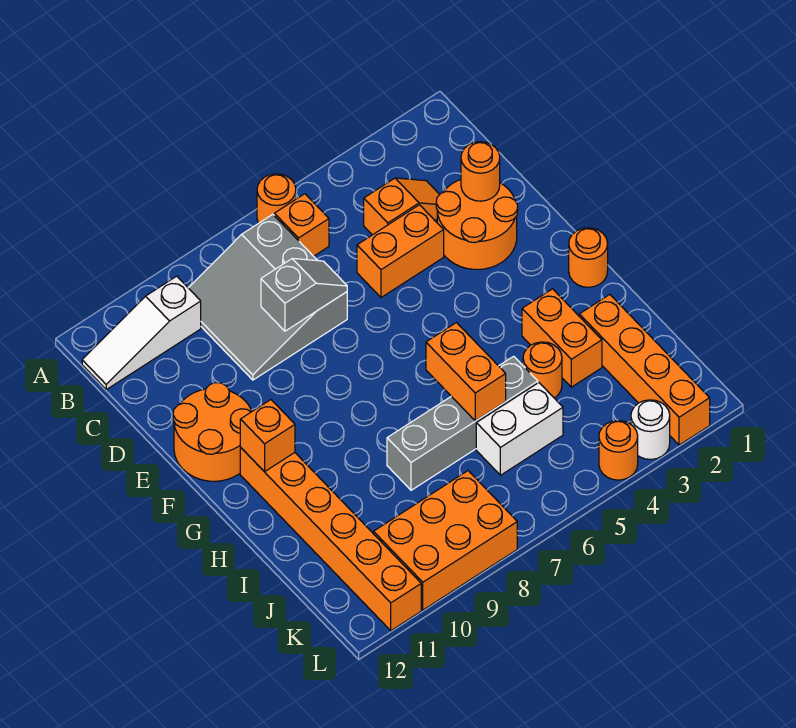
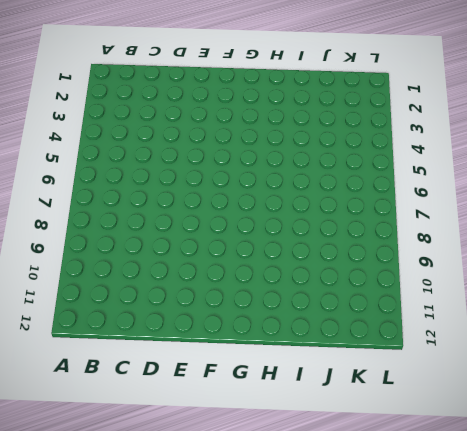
none -> orange round brick A6 level 1
none -> orange brick B6 level 1
none -> grey slope B7:D9 level 1 top 7

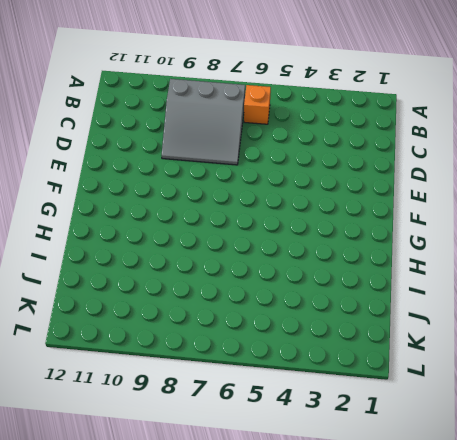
grey slope B7:D9 level 1 top B -> grey slope B7:D9 level 1 top 7
none -> orange round brick A6 level 1
none -> white slope B10:B12 level 1 top 10
none -> orange slope C3:C4 level 1 top 4

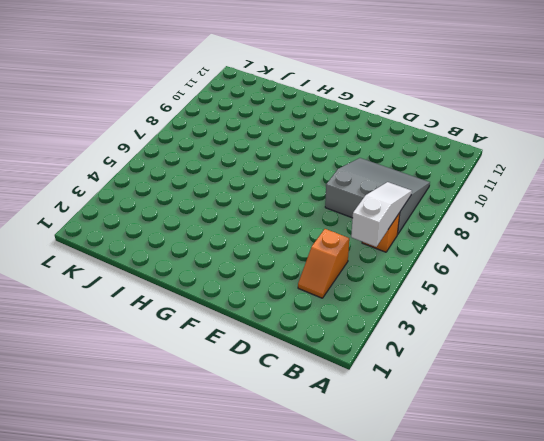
white slope B5:B7 level 2 top 5 -> white slope B10:B12 level 1 top 10
none -> orange round brick A6 level 1
none -> orange round brick D2:E3 level 1
none -> orange brick D4:D5 level 1

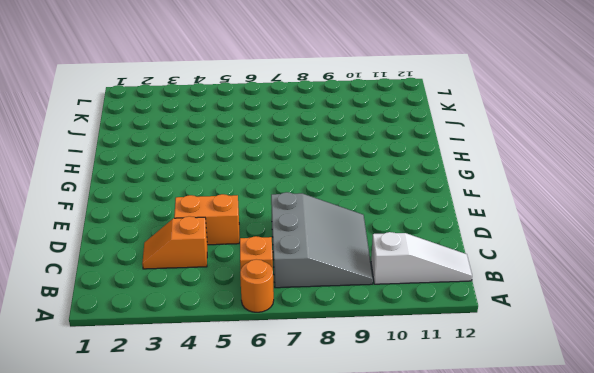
none -> orange round brick D2:E3 level 1
none -> orange round brick E11:F12 level 1
none -> orange round brick G1 level 1

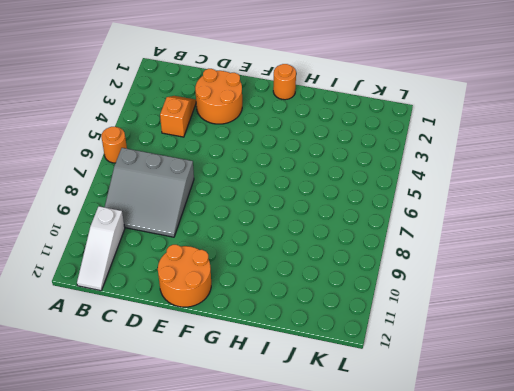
none -> orange brick B6 level 1
none -> orange brick D4:D5 level 1
none -> orange brick G11:L11 level 1

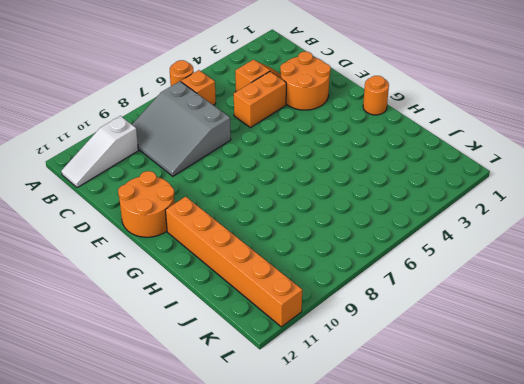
none -> orange brick H3:I3 level 1
none -> orange brick I2:L2 level 1
none -> orange round brick I4 level 1

